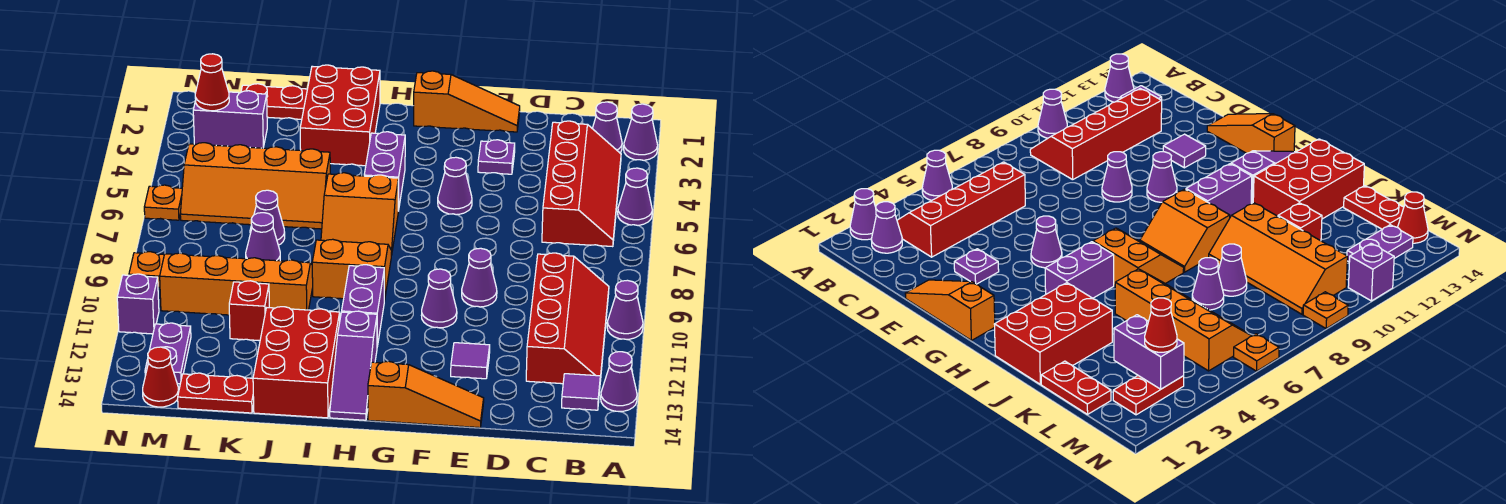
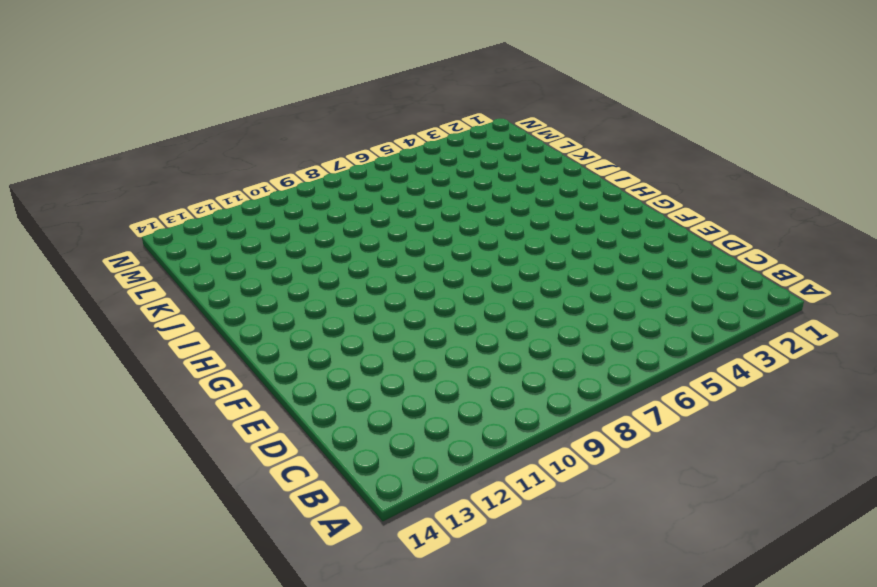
none -> purple cone A2 level 1
none -> purple cone A5 level 1
none -> purple cone A10 level 1
none -> purple cone A13 level 1

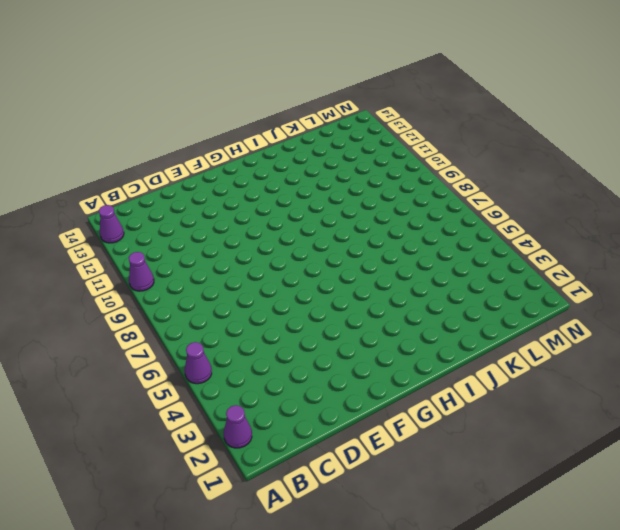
none -> purple cone B2 level 1
none -> red slope B3:C6 level 1 top C
none -> red slope B9:C12 level 1 top C
none -> purple tile B13 level 1

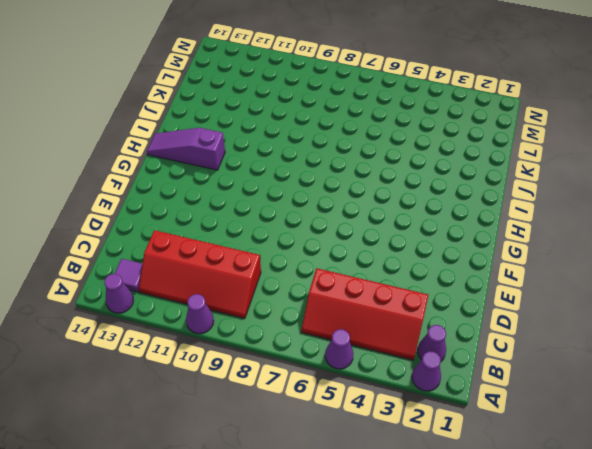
none -> orange slope E1:G1 level 1 top G
none -> purple plate E3 level 1
none -> purple cone E9 level 1
none -> purple tile E12 level 1

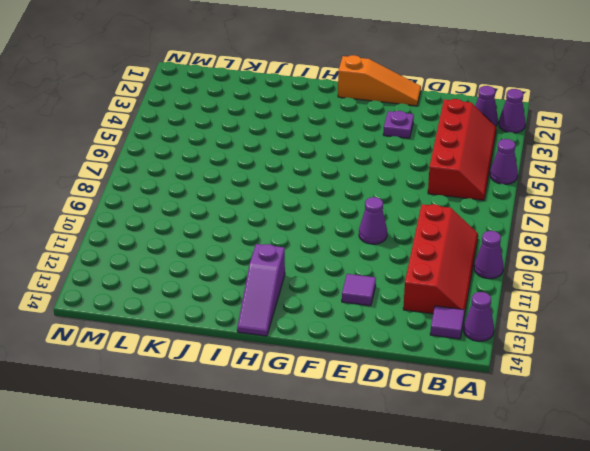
none -> orange slope E14:G14 level 1 top G
none -> purple cone F5 level 1
none -> purple cone F10 level 1
none -> purple brick H4:H5 level 1

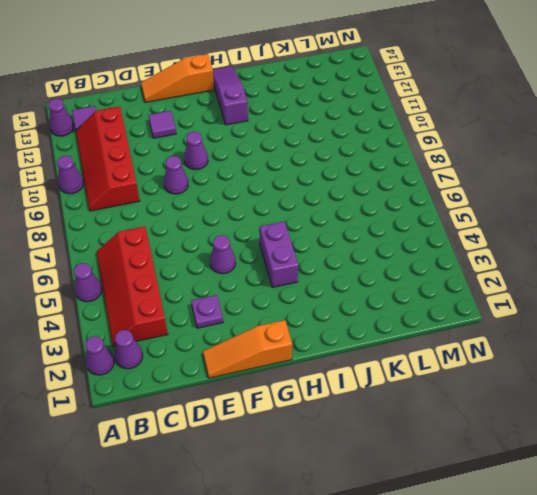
none -> orange slope H6:I7 level 1 top 6
none -> orange slope H8:I9 level 1 top 9
none -> purple brick H10:H11 level 1
none -> red brick I1:J3 level 1

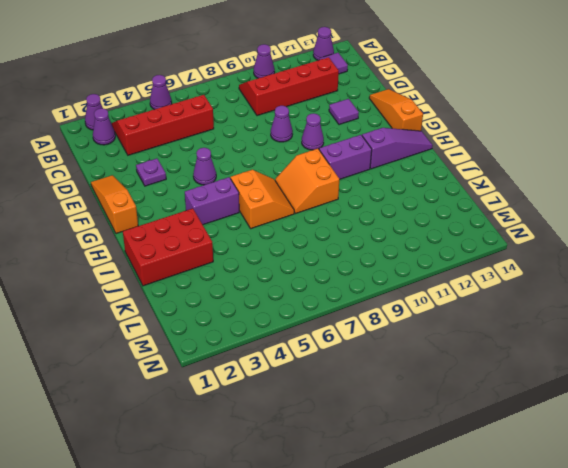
none -> red brick I12:J14 level 1
none -> orange slope J5:M6 level 1 top 5
none -> orange slope J9:M10 level 1 top 10
none -> red plate K1:L1 level 1

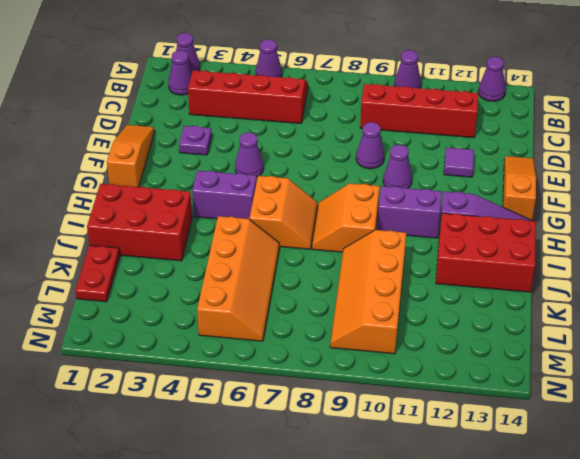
none -> purple tile B13 level 1
none -> purple cone K7 level 1
none -> purple cone K8 level 1
none -> red brick K11 level 1

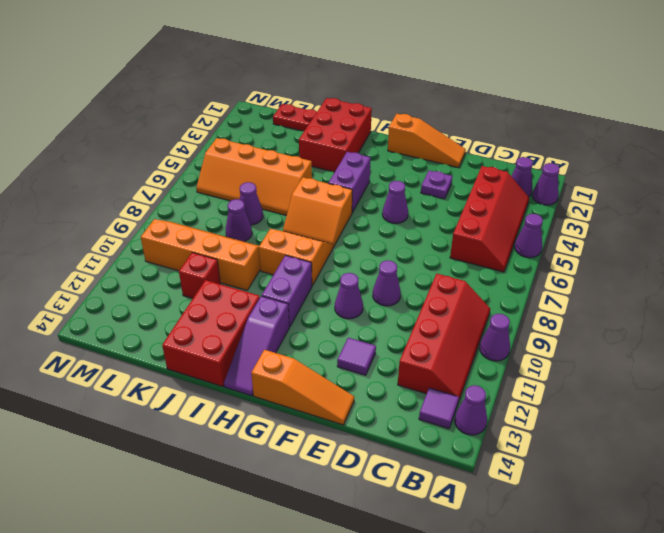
none -> red plate K14:L14 level 1
none -> red plate M2:M3 level 1
none -> purple plate M12:M13 level 1
none -> red cone M14 level 1

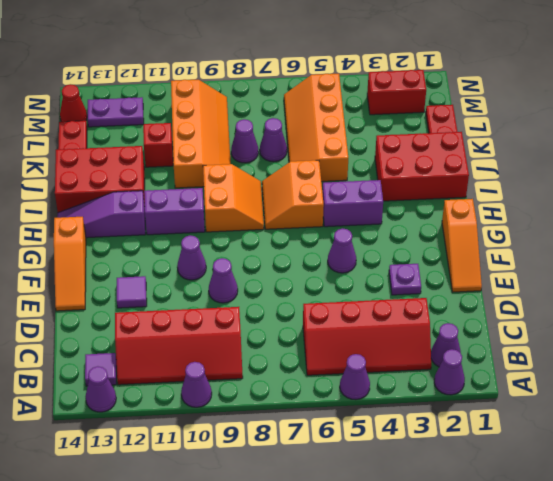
red brick M2:M3 level 1 -> red plate M2:M3 level 1
none -> orange plate N6 level 1
none -> orange plate N9 level 1
none -> purple brick N11 level 1
none -> purple brick L3:M3 level 2

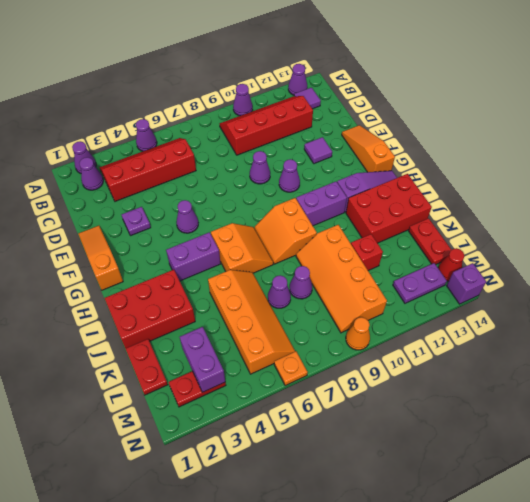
orange cone N9 level 1 -> orange plate N9 level 1
purple brick N14 level 1 -> purple brick N11 level 1
none -> red cone M3 level 3

